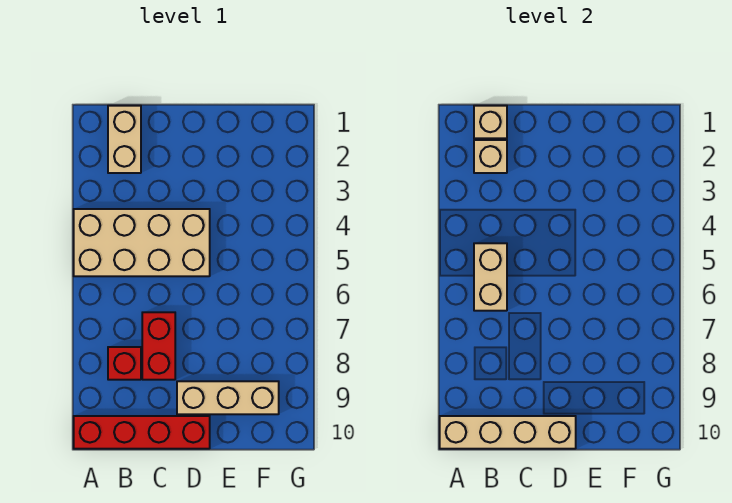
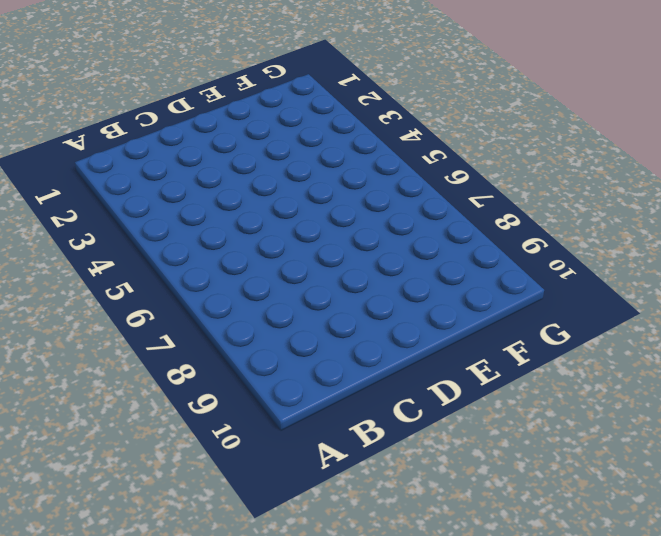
none -> tan brick A4:D5 level 1
none -> red brick A10:D10 level 1

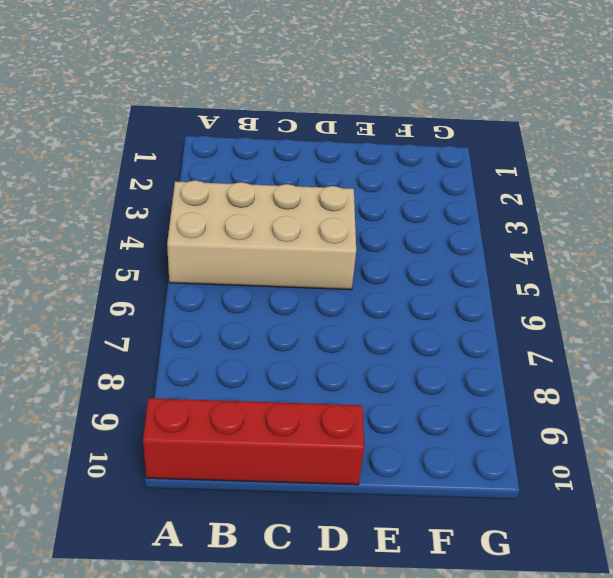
none -> tan brick B1:B2 level 1
none -> red brick B8 level 1

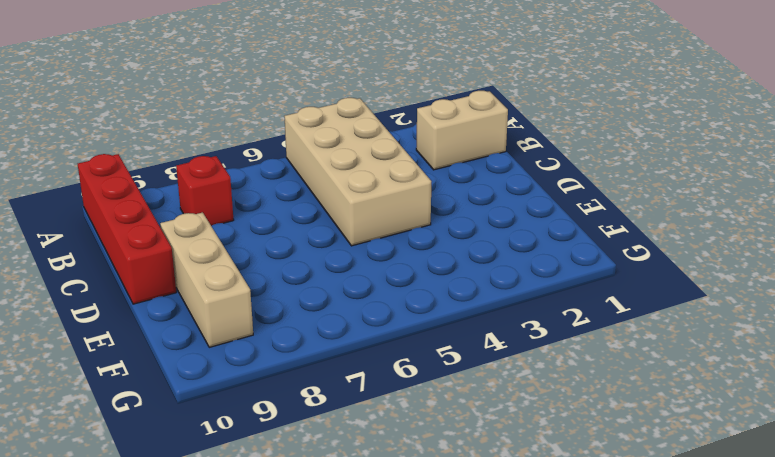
none -> red brick C7:C8 level 1
none -> tan brick A10:D10 level 2

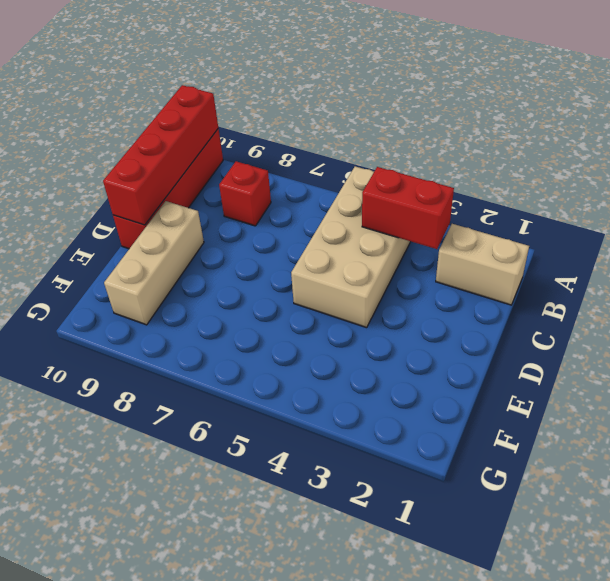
red brick A10:D10 level 2 -> tan brick A10:D10 level 2
red brick B3:B4 level 2 -> red brick C7:C8 level 1
none -> tan brick B1 level 2
none -> tan brick B2 level 2

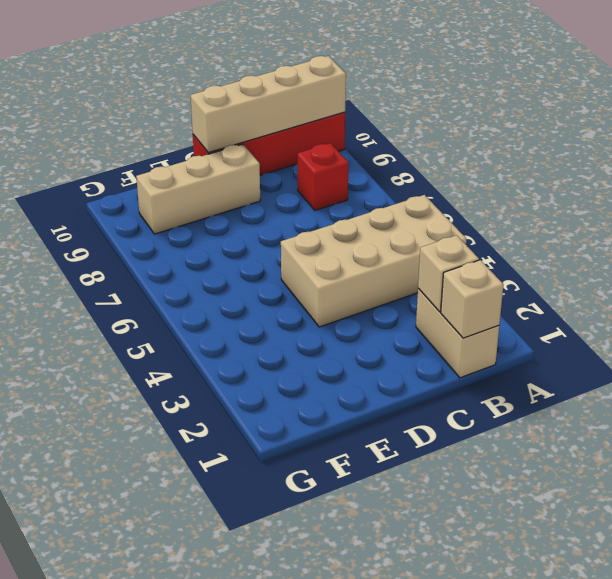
none -> red brick C7:C8 level 1
none -> tan brick B5:B6 level 2

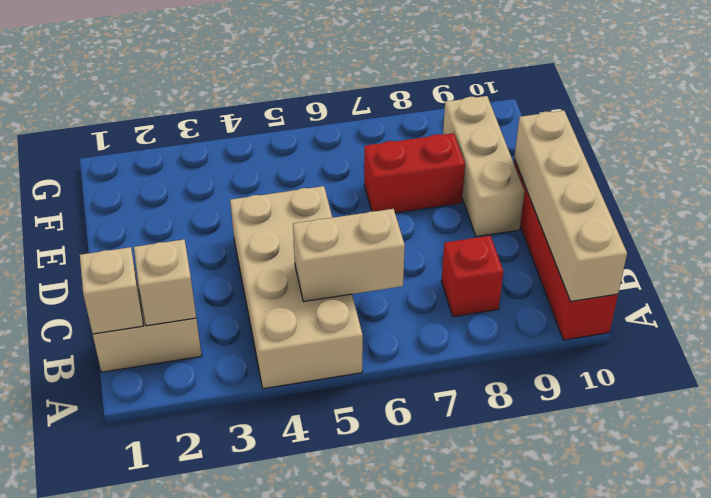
red brick E7:E8 level 1 -> red brick C7:C8 level 1

